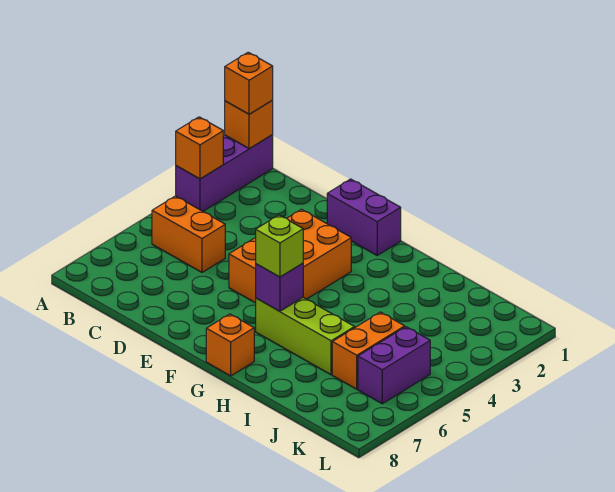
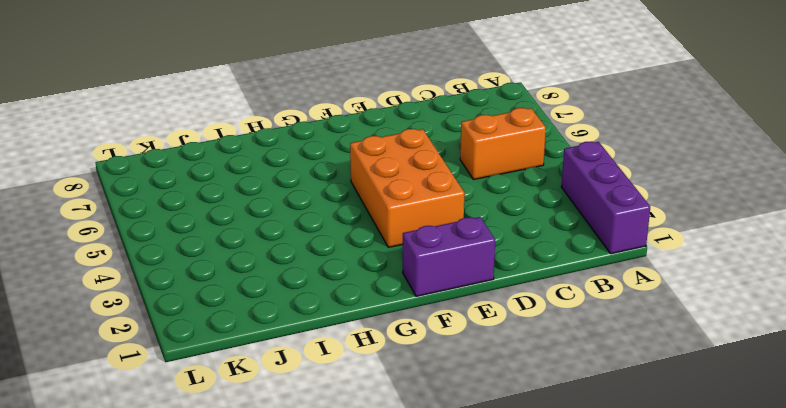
none -> lime brick G6:I6 level 1
none -> orange brick G8 level 1
none -> orange brick J5:J6 level 1

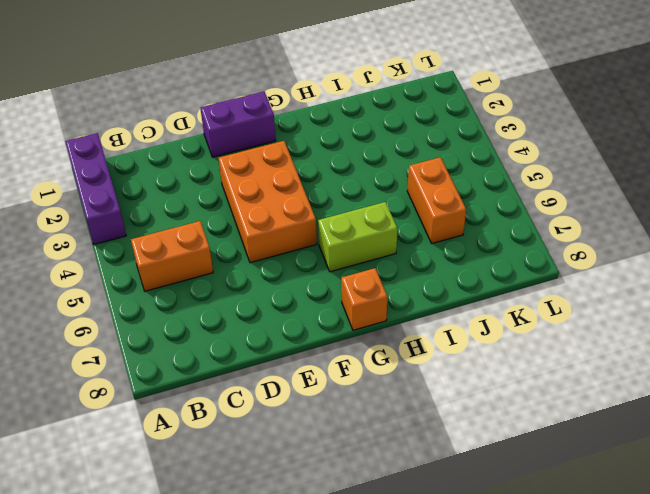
lime brick G6:H6 level 1 -> lime brick G6:I6 level 1
none -> purple brick K5:K6 level 1
none -> orange brick A1 level 2
none -> orange brick A3 level 2

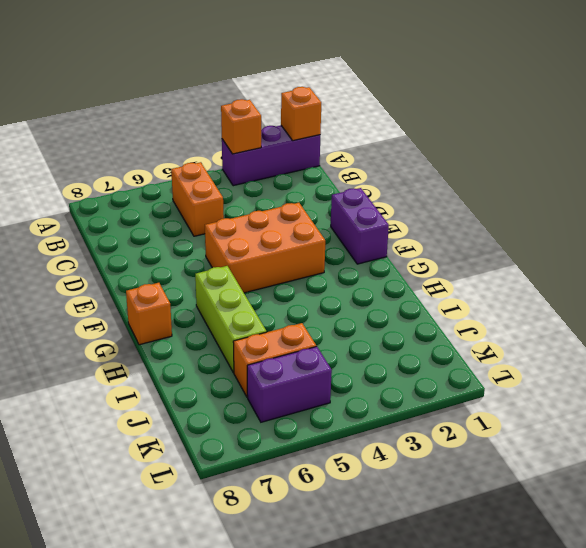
none -> purple brick G6 level 2
none -> orange brick A1 level 3
none -> lime brick G6 level 3

